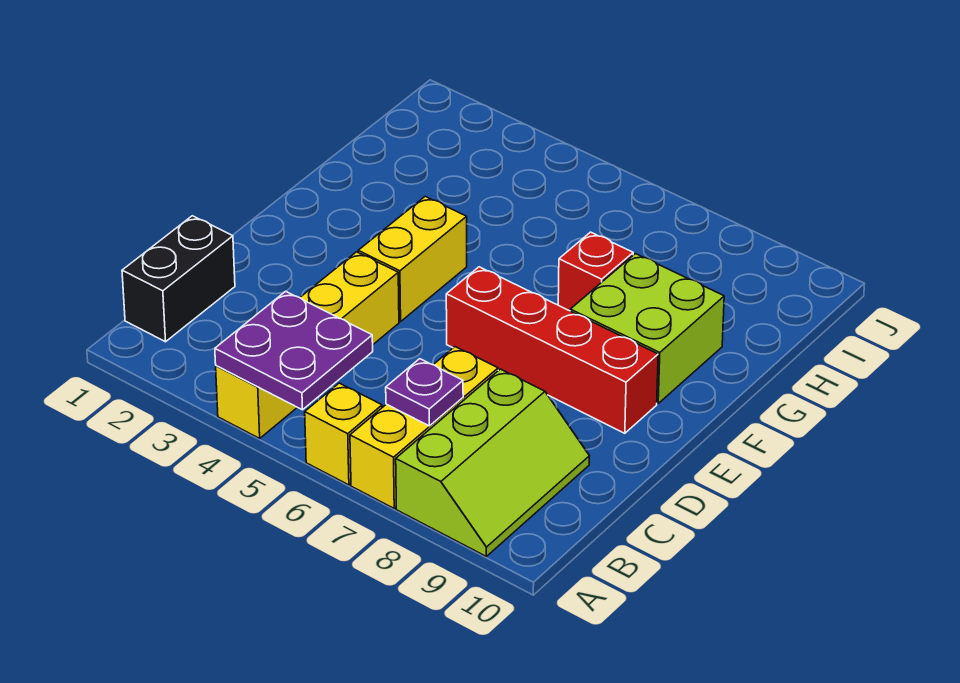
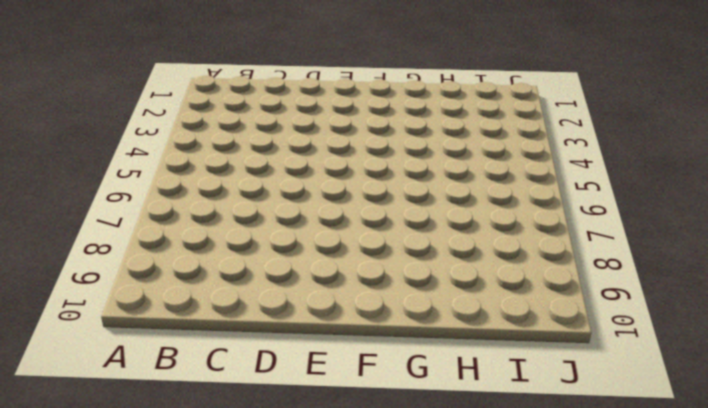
none -> yellow brick A4:D4 level 1
none -> yellow brick A6 level 1

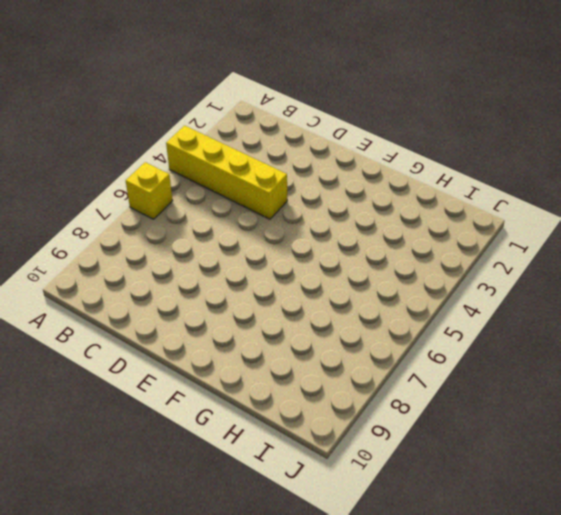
none -> yellow brick A7:C7 level 1
none -> lime slope A8:C9 level 1 top 8

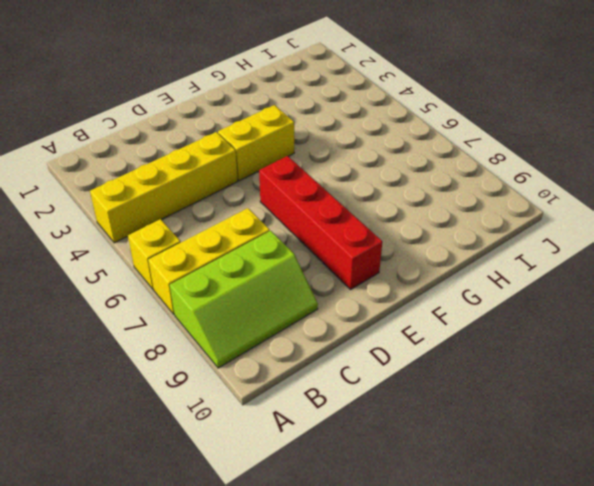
none -> black brick B1:C1 level 1
none -> lime brick F8:G9 level 1

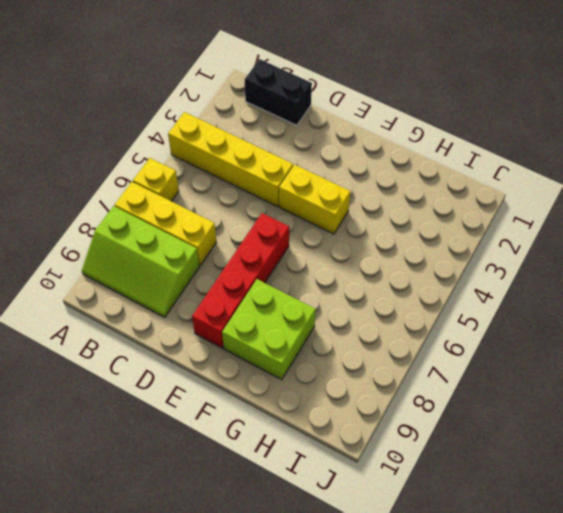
none -> red brick G7 level 1
none -> purple plate A4:B5 level 2

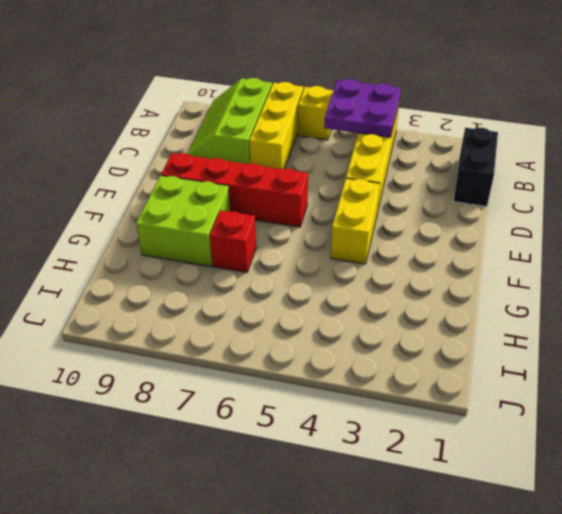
none -> purple plate B7 level 2

